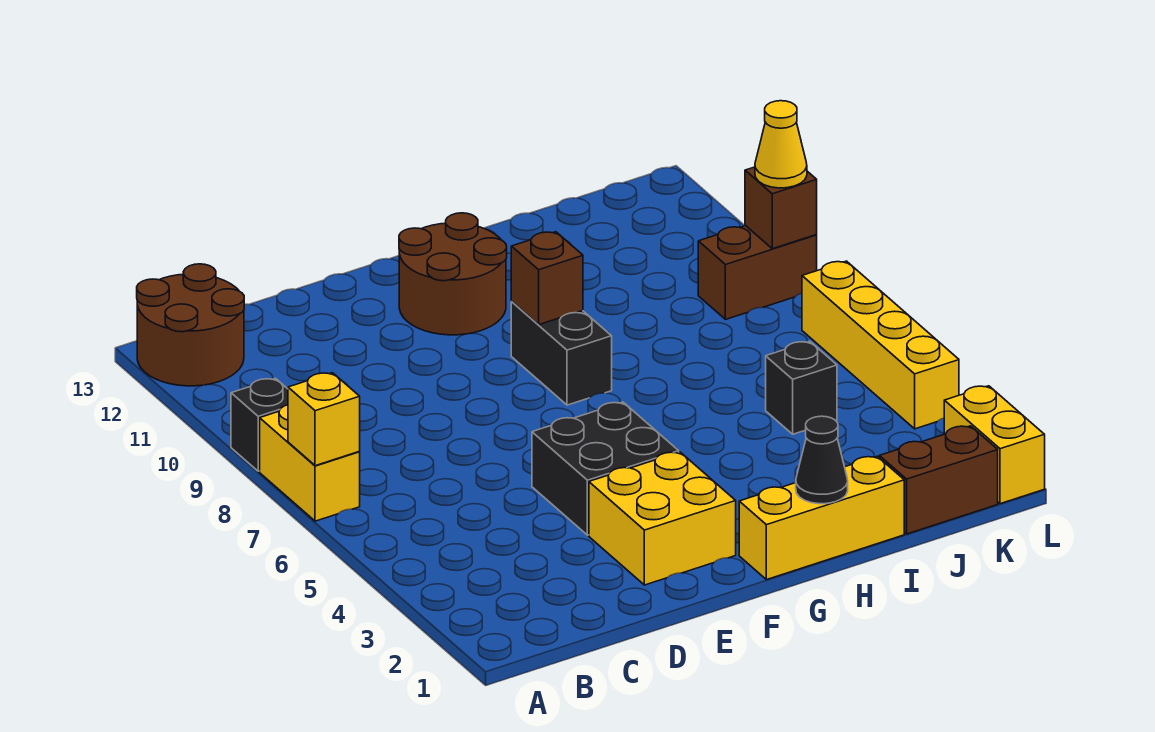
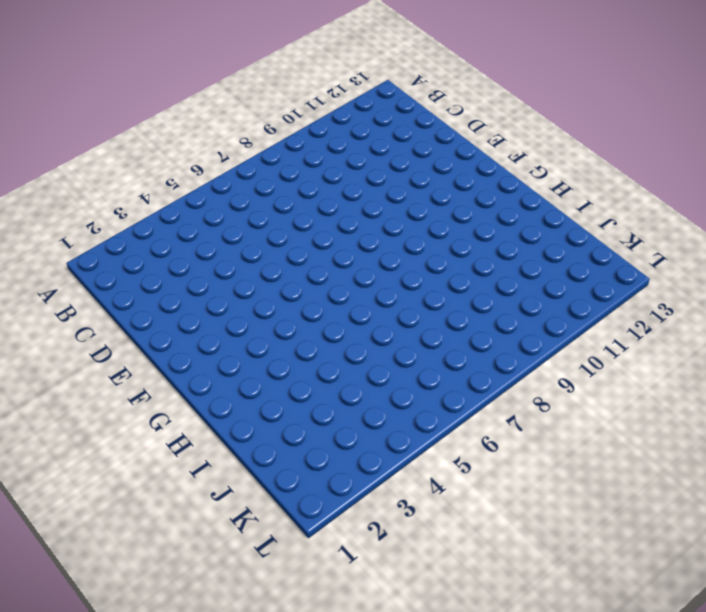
none -> yellow brick A7:A8 level 1
none -> black brick A9 level 1
none -> brown round brick A12:B13 level 1

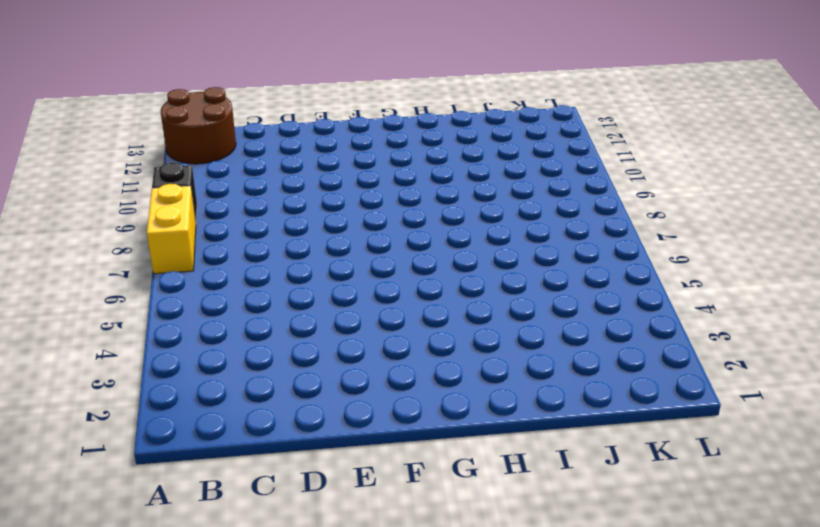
none -> yellow brick E2:F3 level 1
none -> black brick E4:F5 level 1
none -> brown round brick F11:G12 level 1

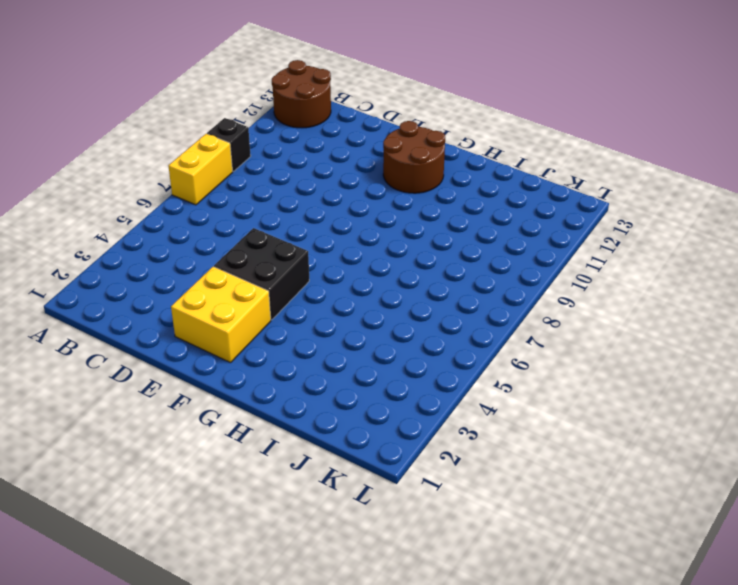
none -> yellow brick G1:I1 level 1
none -> black brick G8:G9 level 1
none -> brown brick J1:K1 level 1

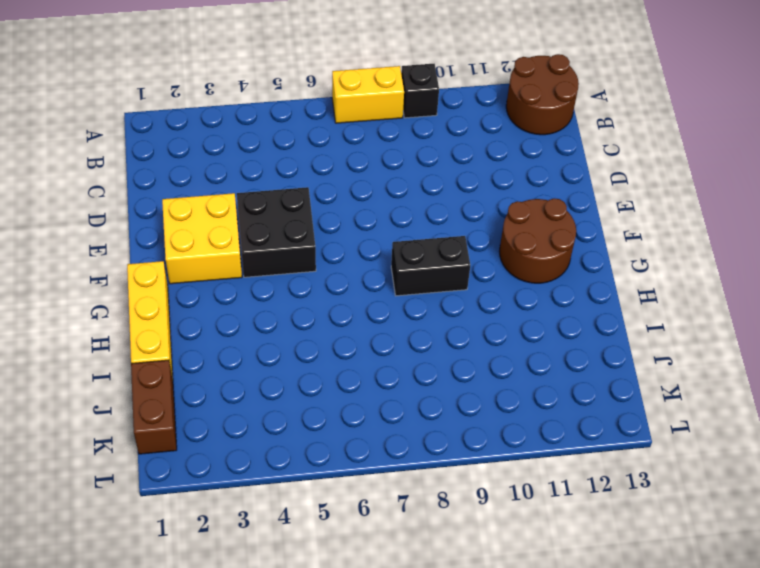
none -> black brick J5 level 1
none -> brown brick K9:L9 level 1
none -> yellow brick L1:L2 level 1

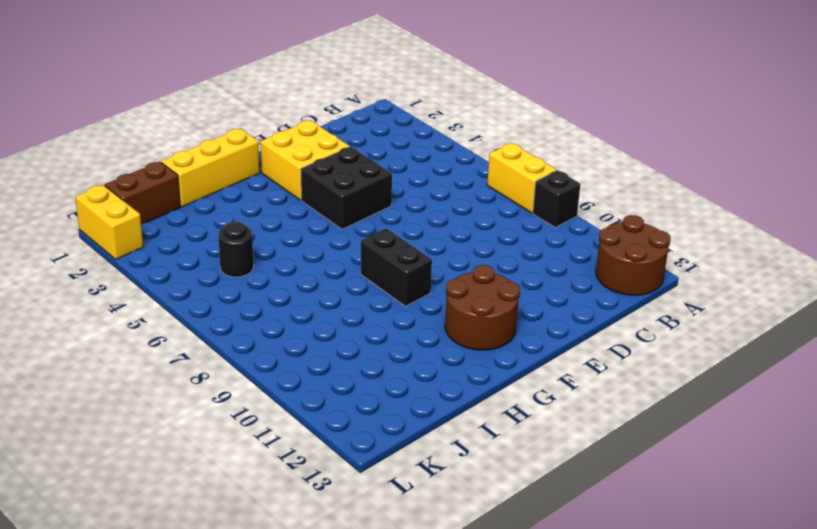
black round brick J5 level 1 -> black brick J5 level 1
none -> brown brick K9:L9 level 1
none -> yellow brick L4:L7 level 1
none -> yellow brick A7 level 2

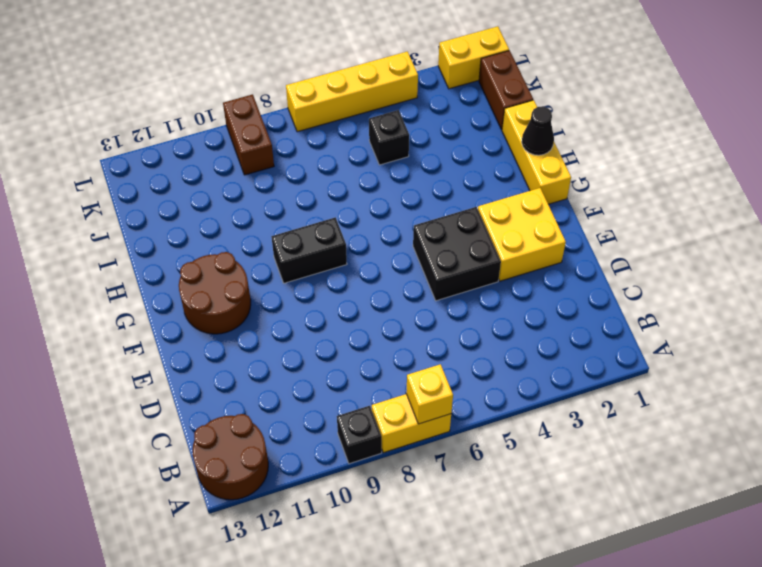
none -> brown brick G9 level 2
none -> brown brick L9 level 2
none -> yellow cone L9 level 3

